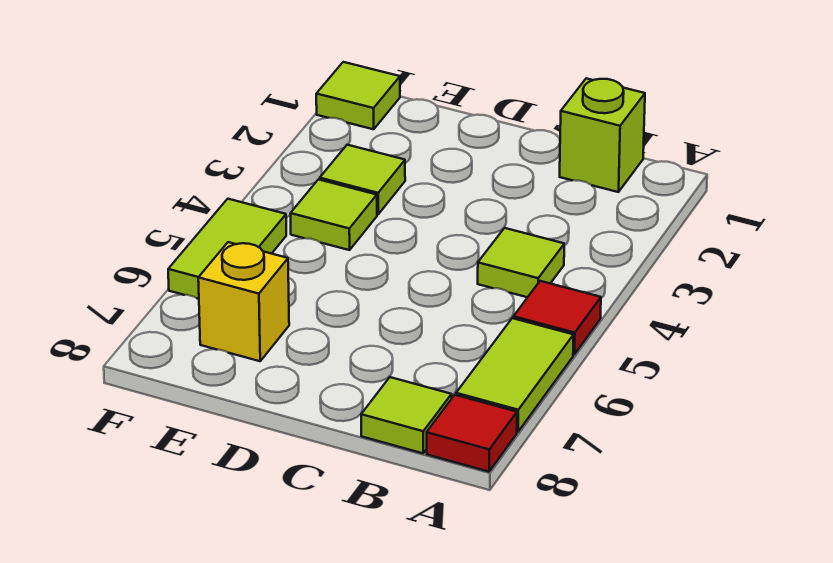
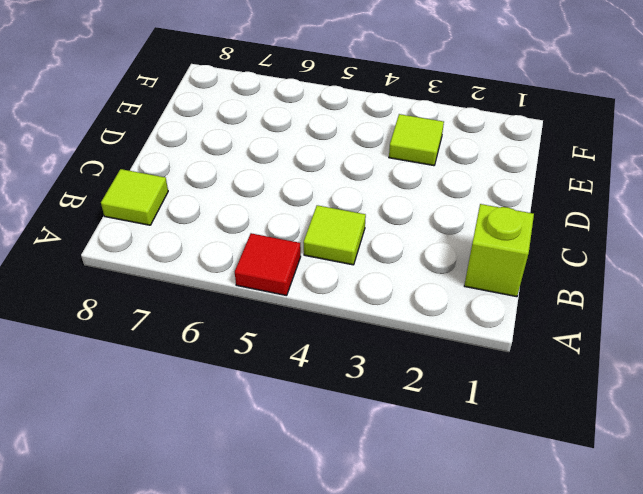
none -> lime tile A6:A7 level 1
none -> red tile A8 level 1

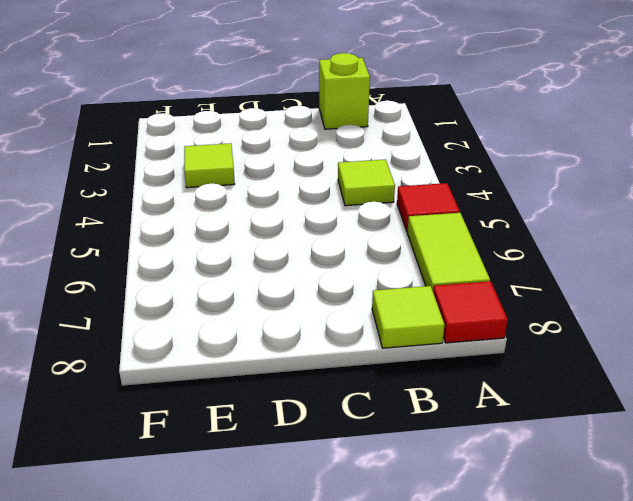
none -> lime tile E4 level 1
none -> yellow brick E7 level 1

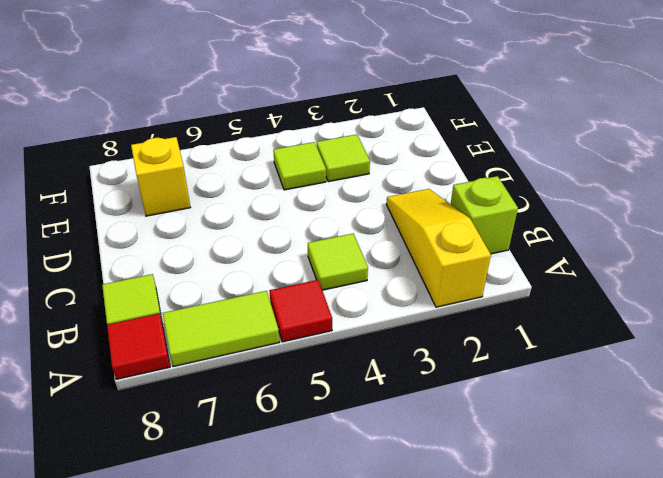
yellow slope A2:C2 level 1 top A -> none
none -> lime tile F1 level 1
none -> lime tile F5:F6 level 1

